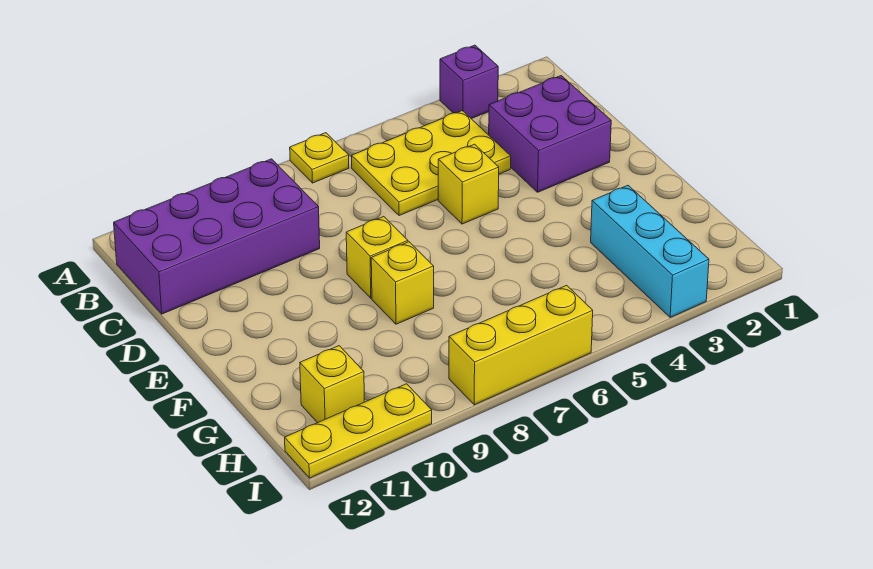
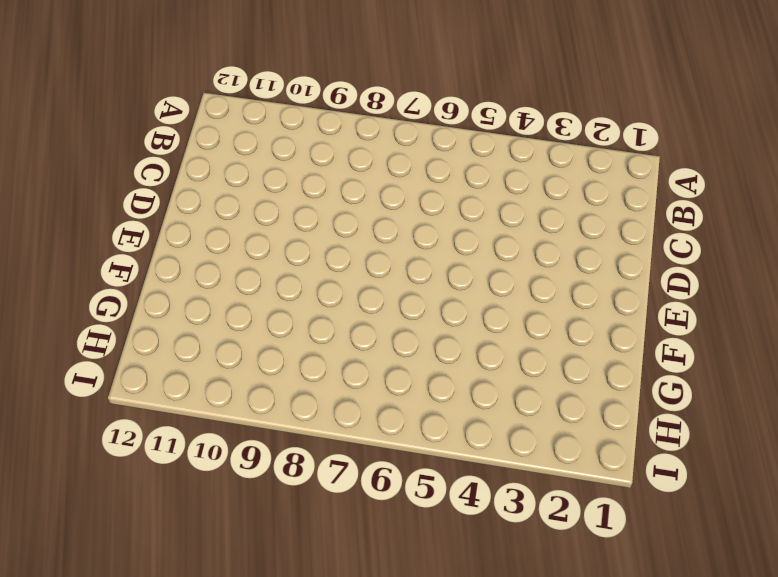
none -> purple brick A3 level 1
none -> yellow plate A7 level 1
none -> yellow plate B4:C6 level 1

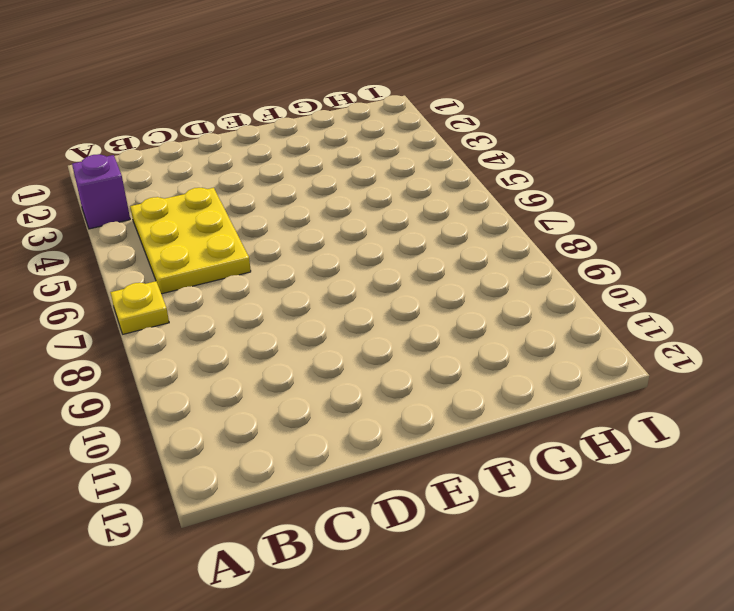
none -> purple brick B9:C12 level 1
none -> purple brick C2:D3 level 1
none -> yellow brick D5 level 1

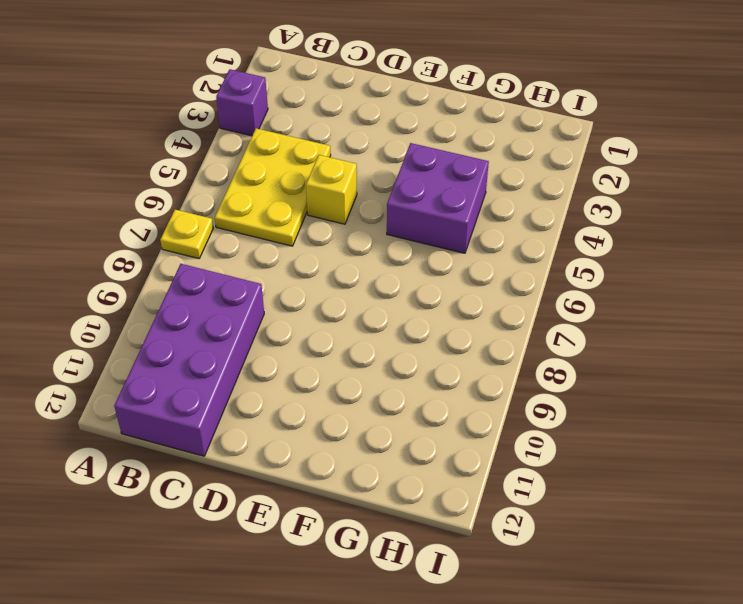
purple brick F4:G5 level 1 -> purple brick C2:D3 level 1
none -> yellow brick E8 level 1
none -> yellow brick F8 level 1
none -> cyan brick G3:I3 level 1

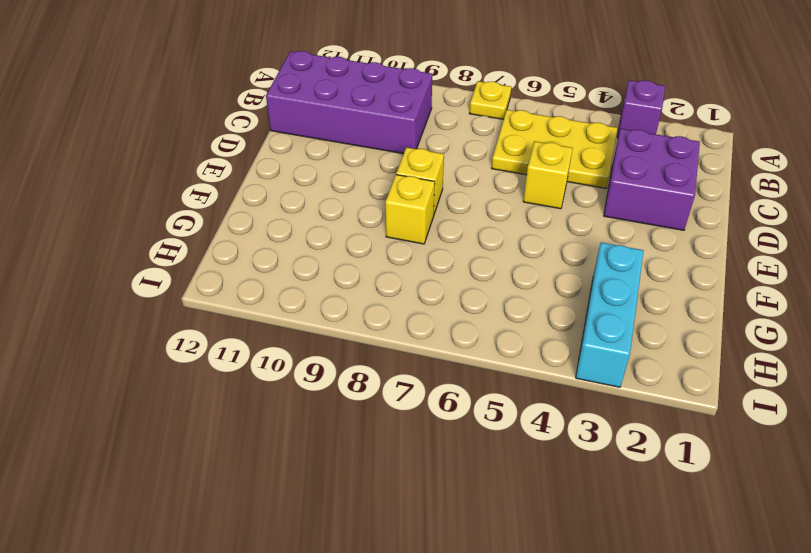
none -> yellow brick H11 level 1
none -> yellow brick I6:I8 level 1
none -> yellow plate I10:I12 level 1

